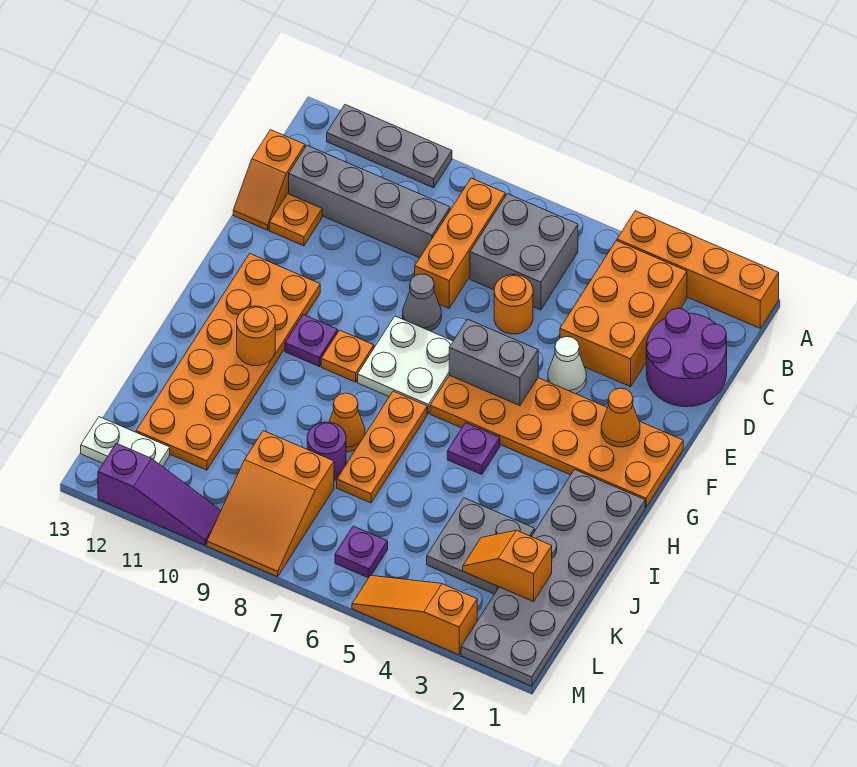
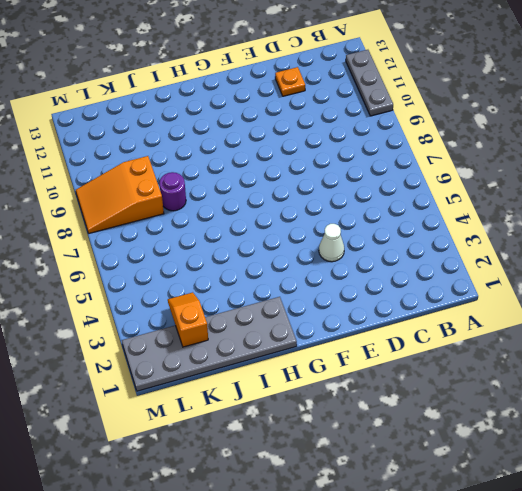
none -> orange brick A1:A4 level 1
none -> orange brick B3:D4 level 1
none -> grey brick B6:C7 level 1
none -> orange brick B8:D8 level 1

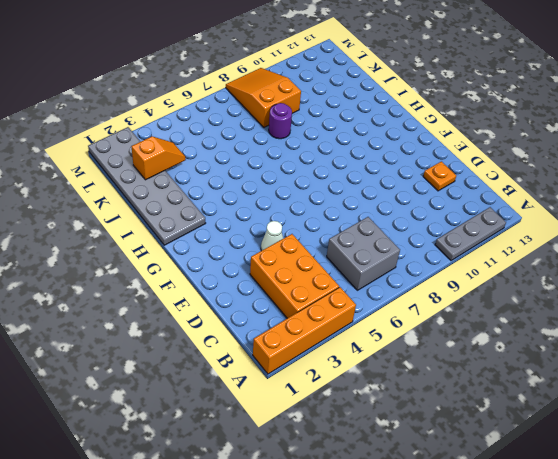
none -> orange brick B8:D8 level 1
none -> purple round brick C1:D2 level 1
none -> grey brick C9:C12 level 1
none -> orange slope C13:D13 level 1 top C

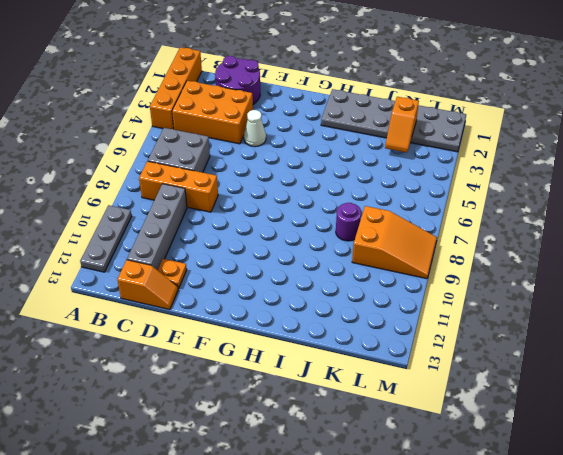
none -> orange round brick D6 level 1
none -> grey cone E8 level 1
none -> orange plate F1:G6 level 1
none -> white plate F7:G8 level 1

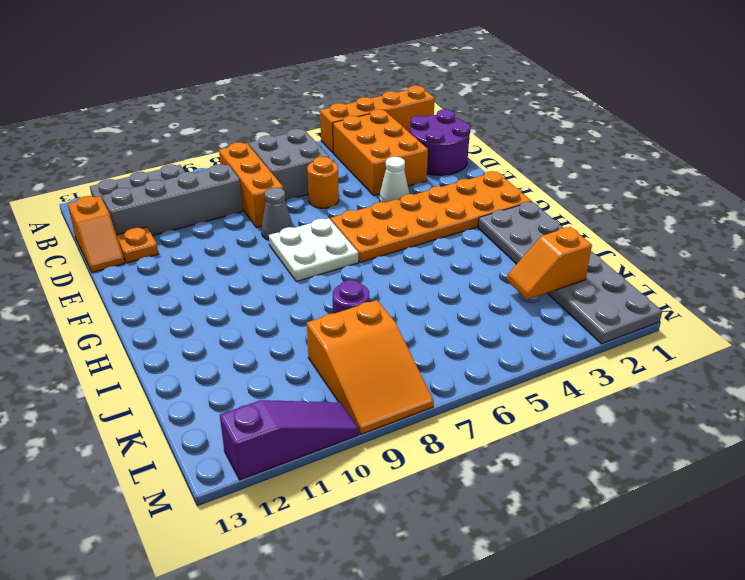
none -> orange plate F11:K12 level 1
none -> orange plate G9 level 1
none -> purple plate G10 level 1
none -> purple plate H5 level 1

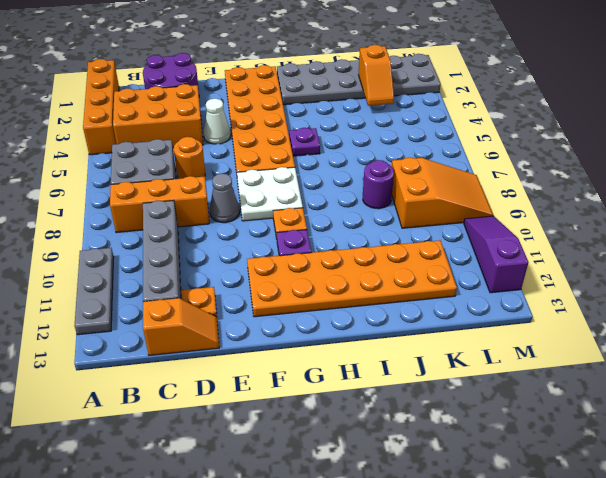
none -> orange plate H7:J7 level 1
none -> orange cone I8 level 1
none -> grey plate J3:K4 level 1
none -> purple plate L6 level 1

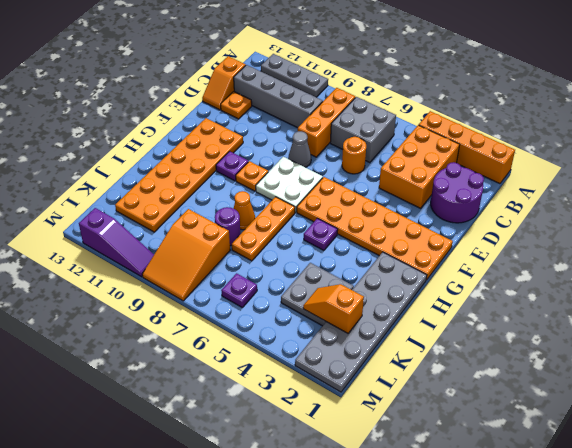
none -> white cone E4 level 1
none -> white plate L12:L13 level 1
none -> orange slope M3:M5 level 1 top 3
none -> orange cone F2 level 2

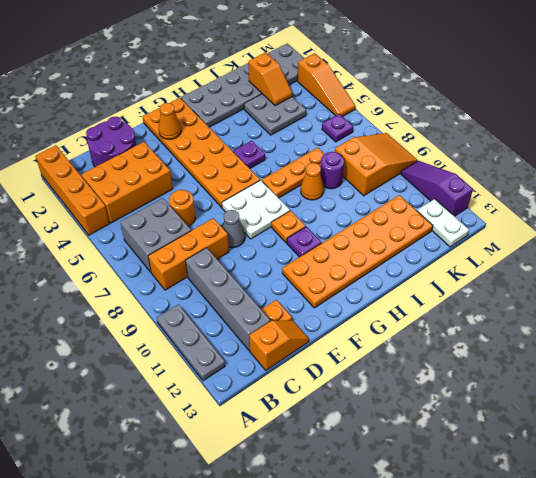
none -> white cone E4 level 1
none -> grey brick F5:F6 level 2
none -> orange round brick H11 level 2

